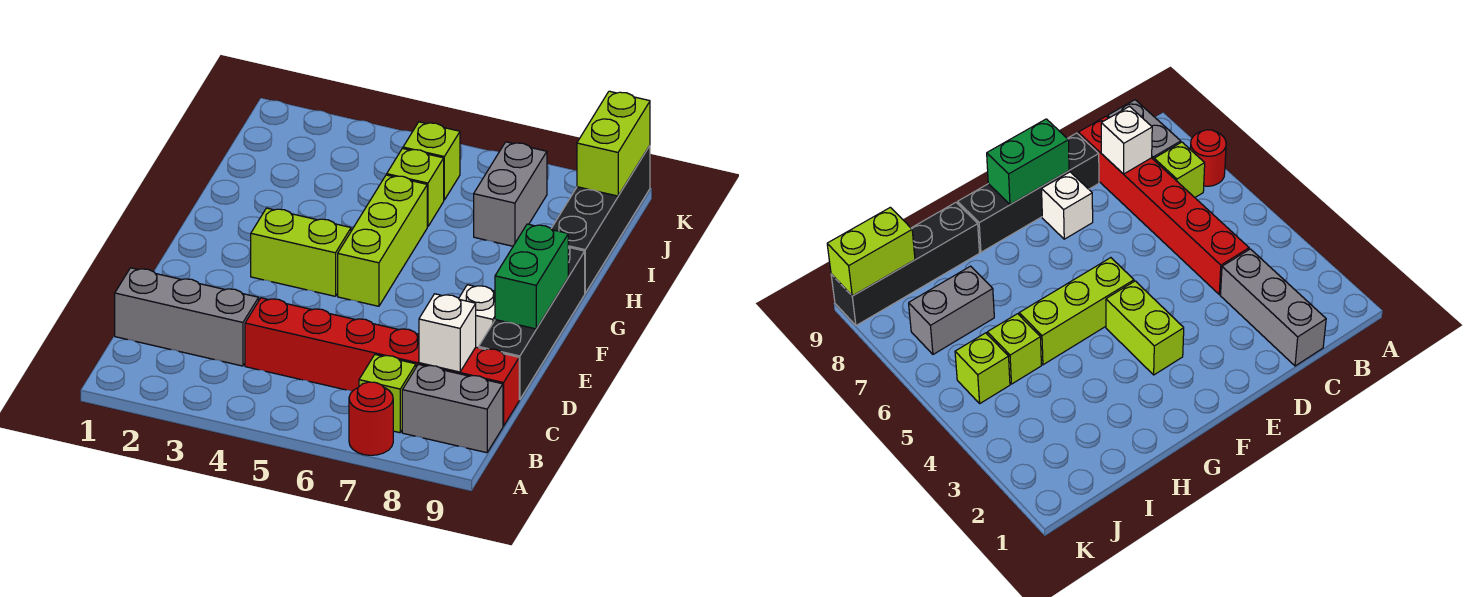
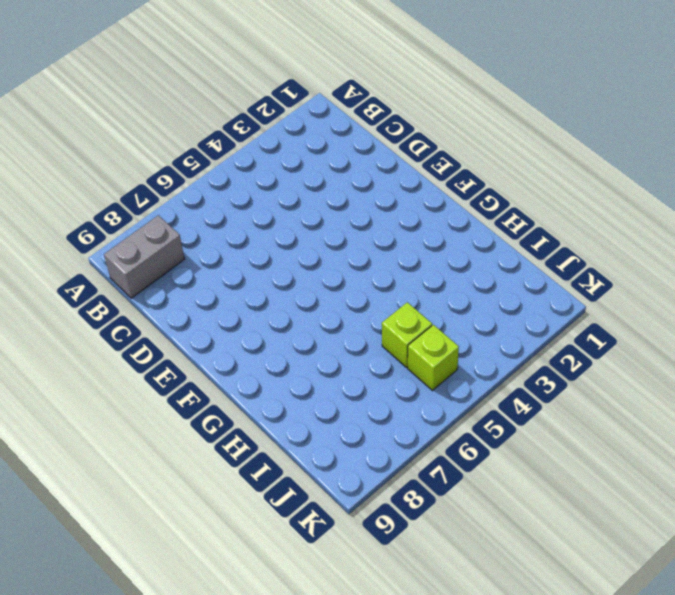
none -> red round brick A7 level 1
none -> lime brick B7 level 1
none -> grey brick C1:C3 level 1

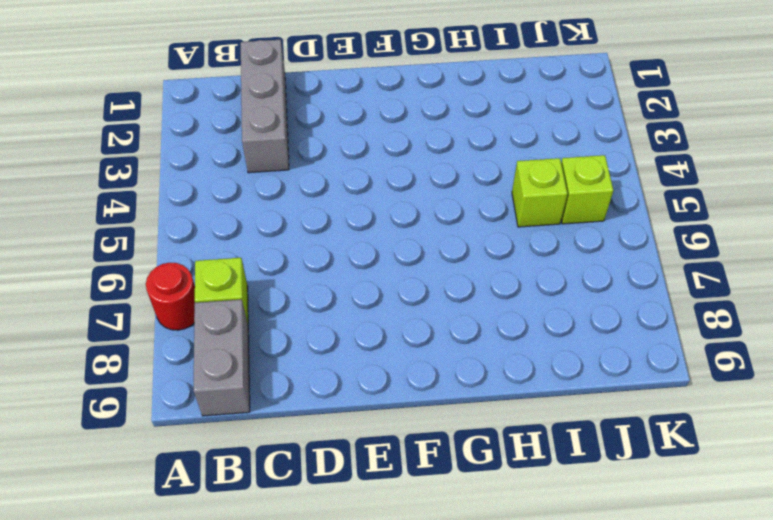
none -> red brick C4:C9 level 1
none -> black brick D9:G9 level 1
none -> white brick E8 level 1

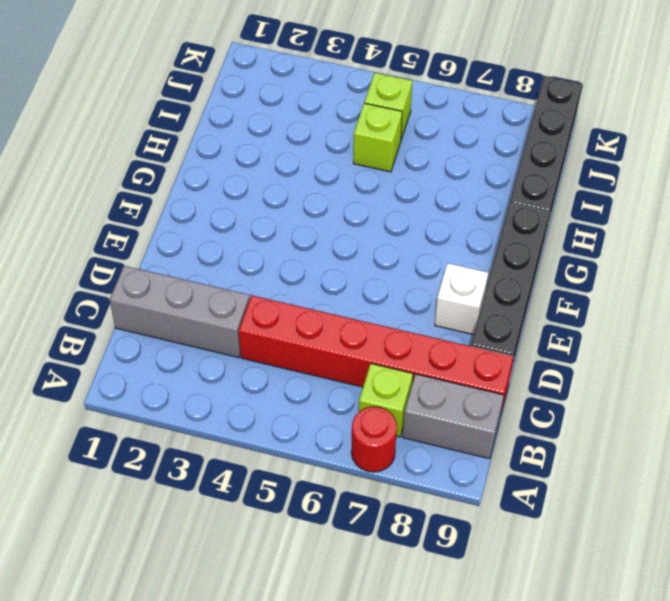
none -> lime brick F3:F4 level 1
none -> lime brick F5:H5 level 1
none -> grey brick I7:J7 level 1

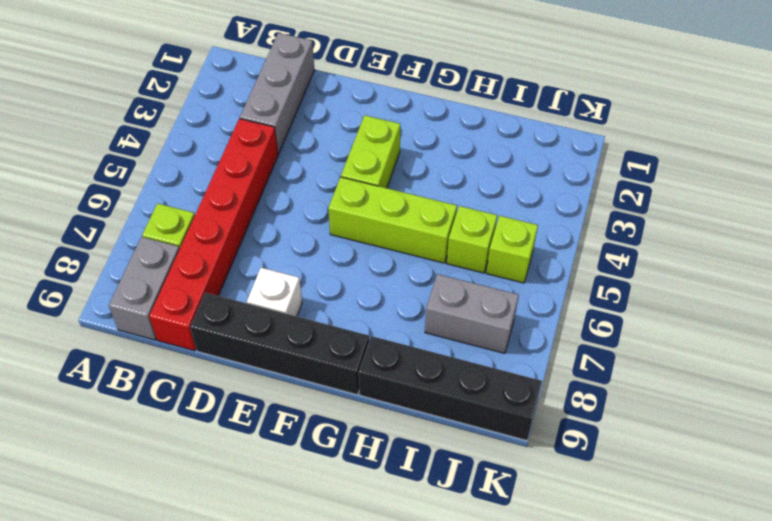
none -> red round brick A7 level 1
none -> white brick C8 level 2
none -> green brick E9:F9 level 2

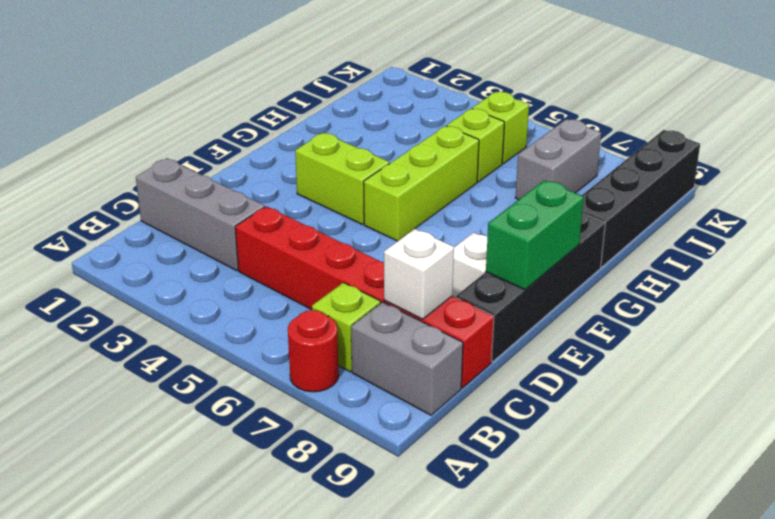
none -> lime brick J9:K9 level 2

